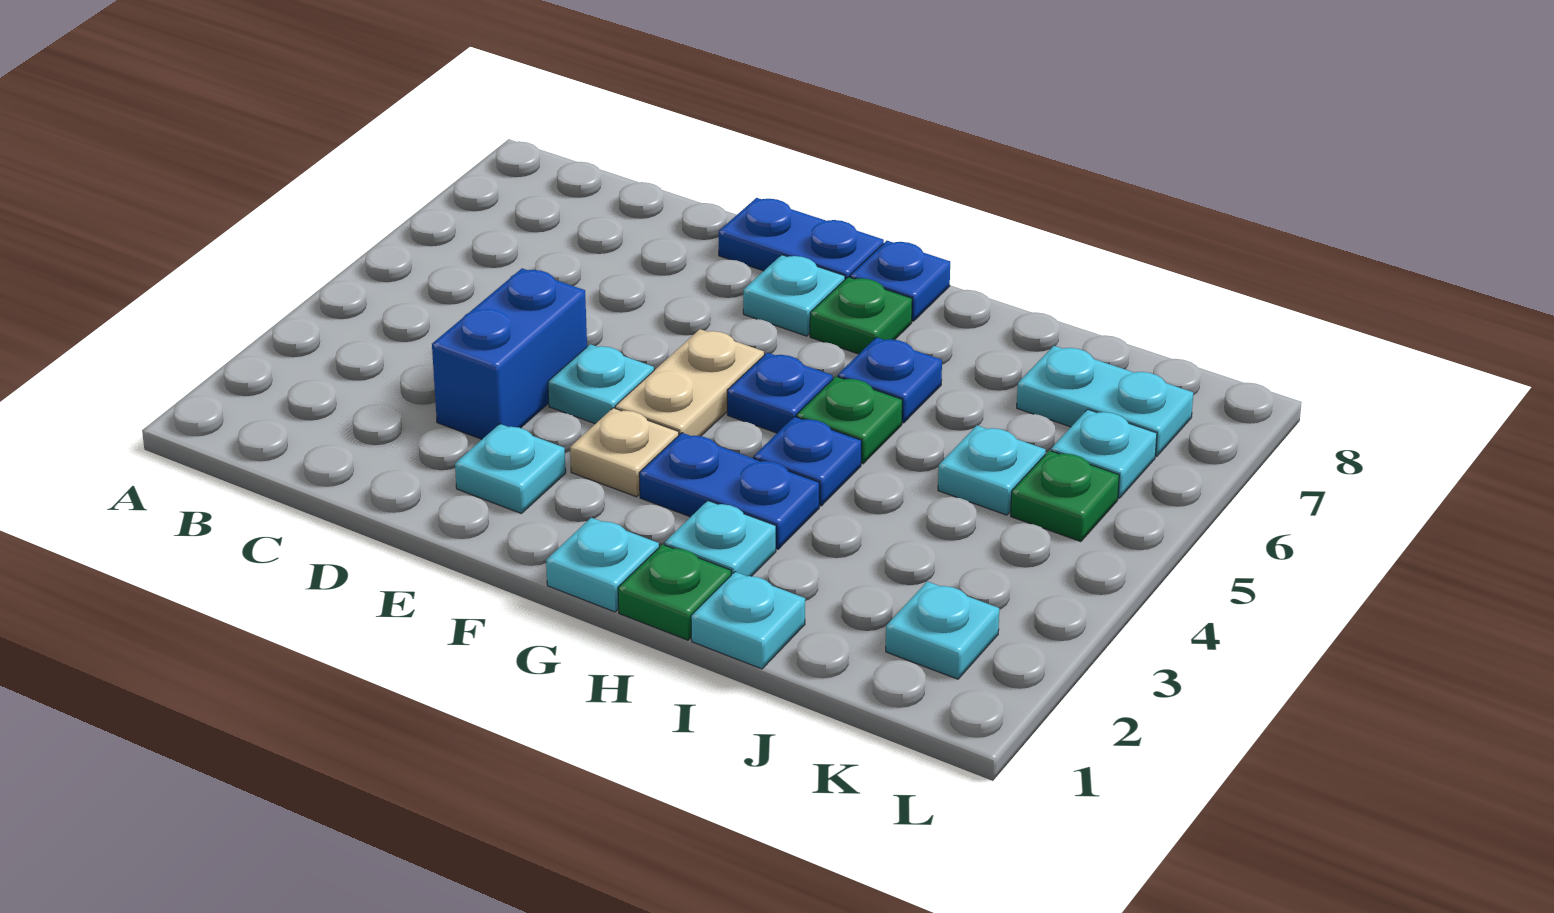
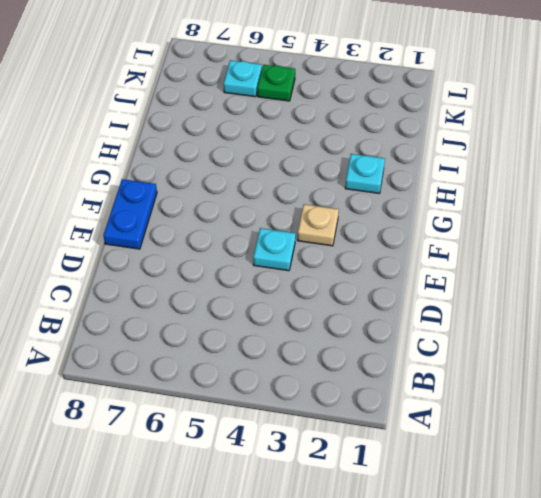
none -> blue brick D3:D4 level 1
none -> cyan plate E2 level 1
none -> tan plate F4:F5 level 1

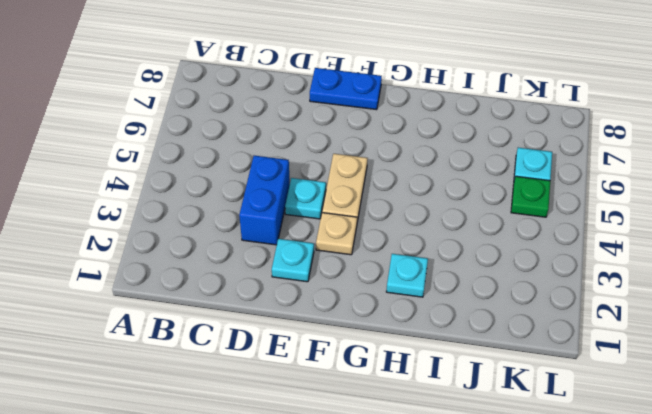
none -> cyan plate F7 level 1
none -> cyan plate G1 level 1
none -> blue plate G3:H3 level 1

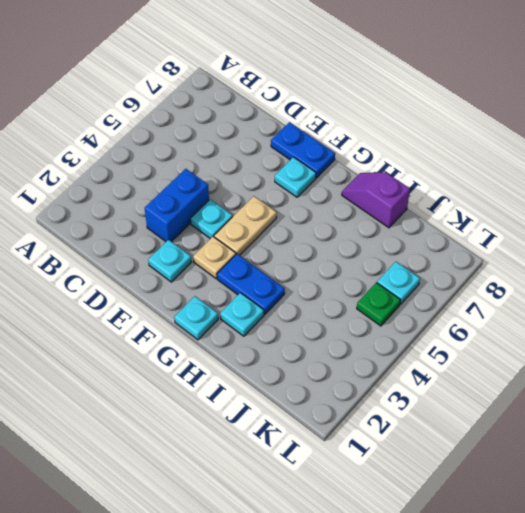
purple slope H8:I8 level 1 top I -> none
none -> blue plate G5 level 1
none -> green plate G7 level 1
none -> blue plate G8 level 1

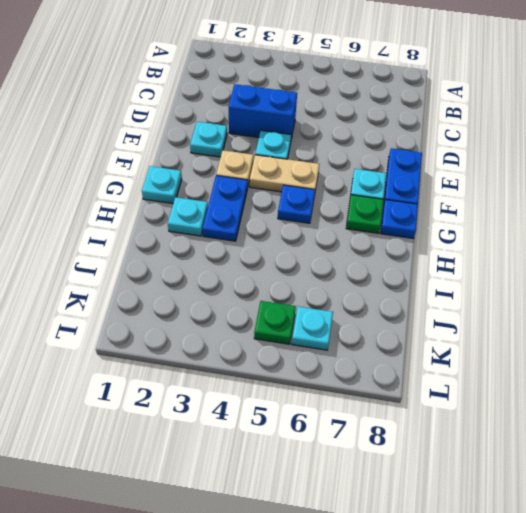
none -> green plate H1 level 1
none -> blue plate H4 level 1
none -> green plate H5 level 1

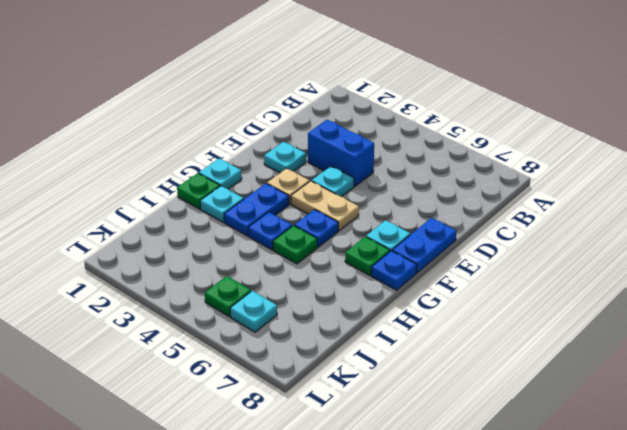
none -> blue plate H6 level 1
none -> cyan plate I1 level 1
none -> cyan plate J5 level 1

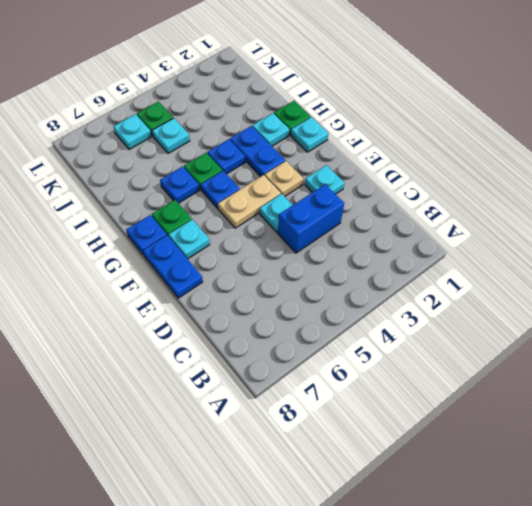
none -> cyan plate I1 level 1
none -> cyan plate J7:K7 level 1
none -> cyan plate K2 level 1

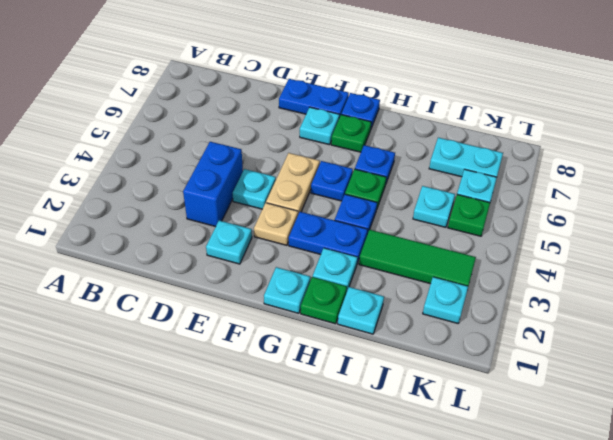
green tile I3:K3 level 1 -> none

